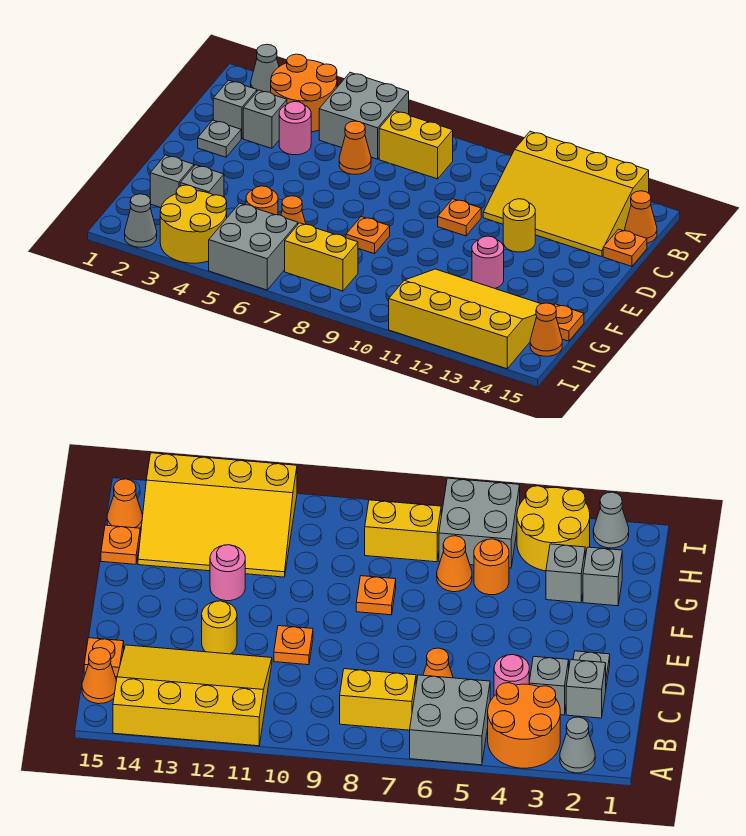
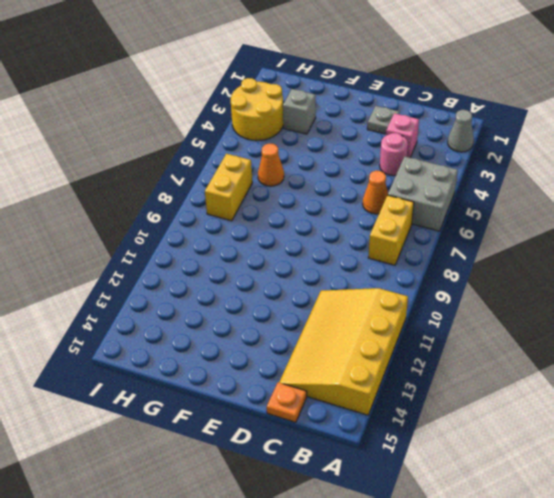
pink brick C3 level 1 -> grey brick C3 level 1
none -> orange round brick A3:B4 level 1
none -> orange cone B15 level 1
none -> grey brick C2 level 1

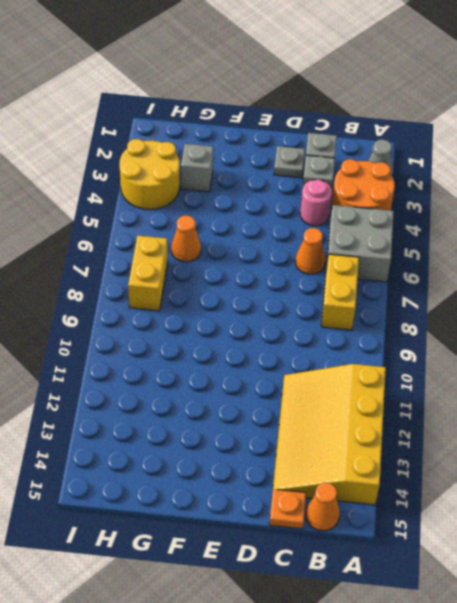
none -> orange plate D10 level 1
none -> yellow round brick D12 level 1
none -> orange plate F8 level 1

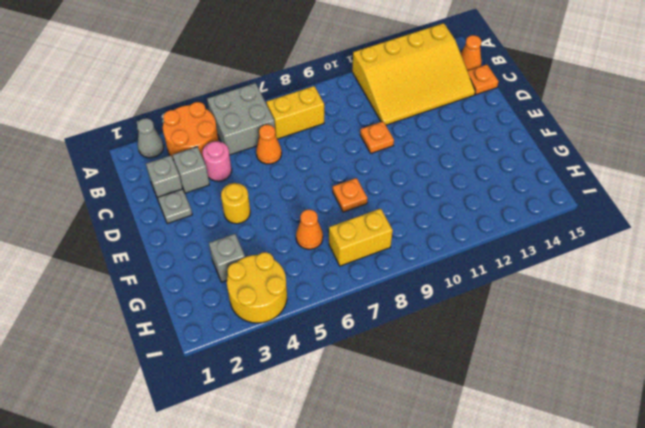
yellow round brick E4 level 1 -> yellow round brick D12 level 1
none -> pink round brick F12 level 1
none -> grey brick G2 level 1
none -> orange round brick G5 level 1

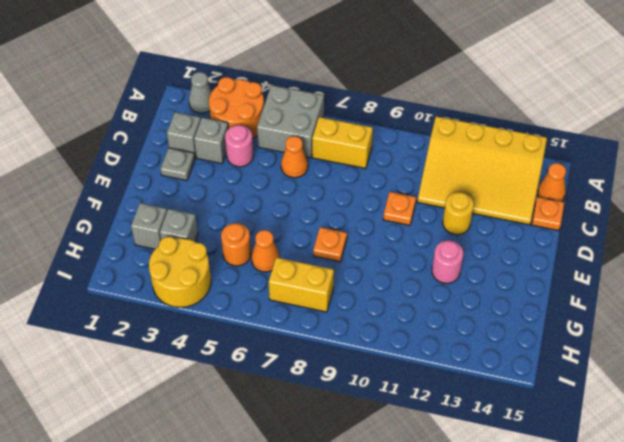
none -> yellow slope G11:I14 level 1 top I
none -> orange plate G15 level 1
none -> grey brick H5:I6 level 1

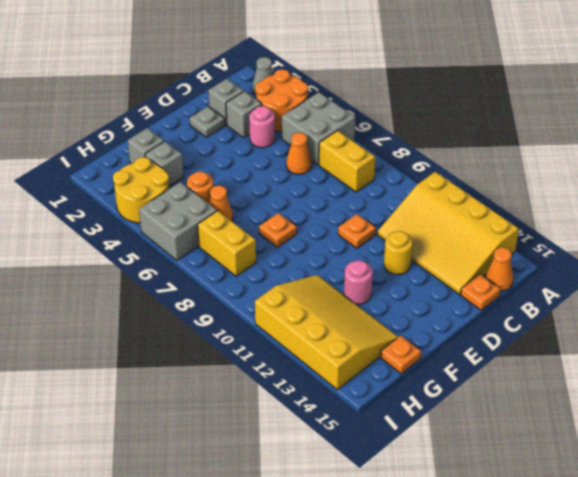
none -> orange cone H15 level 1
none -> grey cone I2 level 1

